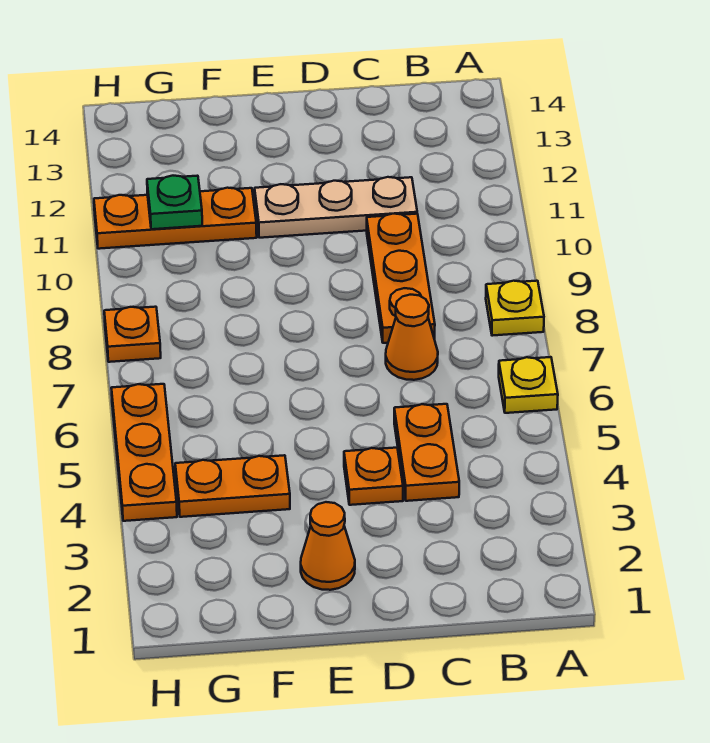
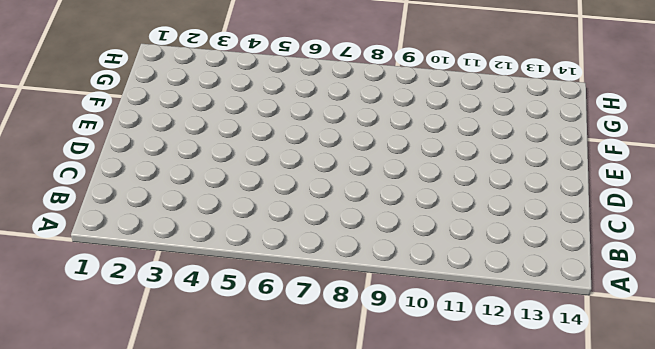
none -> yellow plate A6 level 1
none -> yellow plate A8 level 1
none -> orange plate C4:C5 level 1

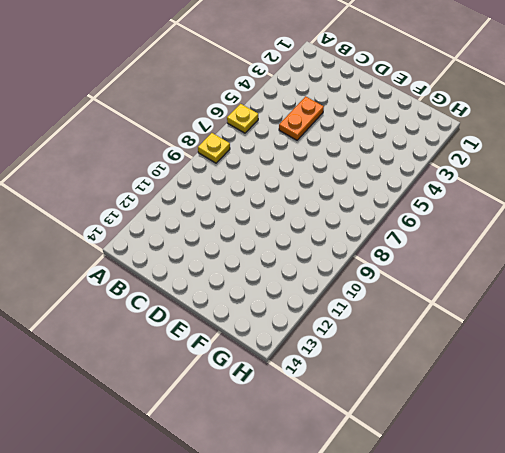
none -> orange cone C7 level 1
none -> orange plate C8:C10 level 1
none -> tan plate C11:E11 level 1

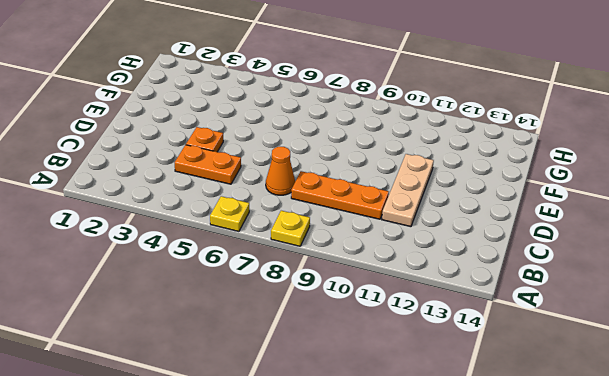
none -> orange cone E2 level 1
none -> orange plate F4:G4 level 1
none -> orange plate F11:H11 level 1

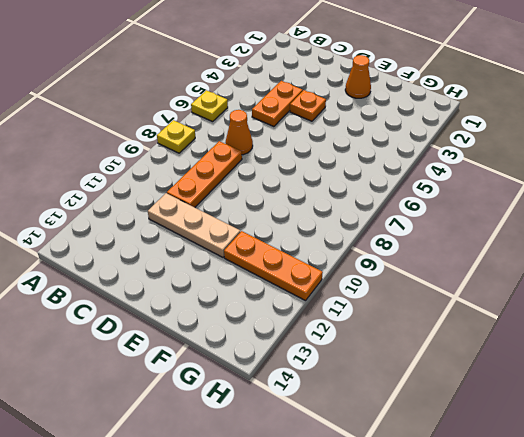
none -> orange plate F4:G4 level 1
none -> orange plate H4:H6 level 1
none -> orange plate H8 level 1

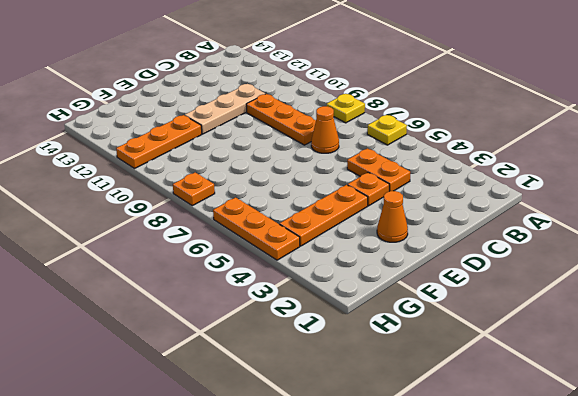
orange plate E4:G4 level 1 -> orange plate F4:G4 level 1
none -> green plate G11 level 2

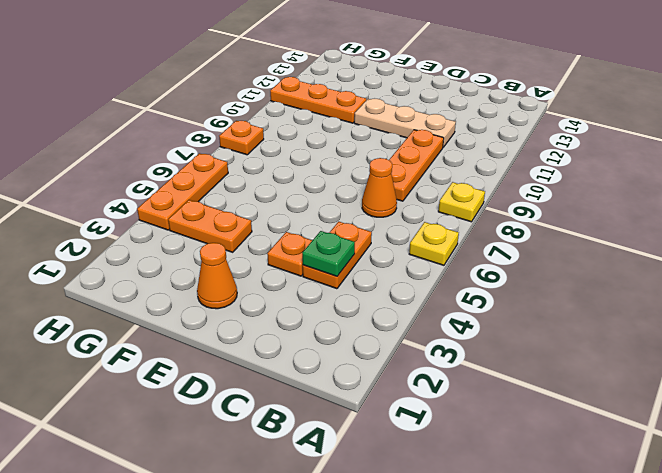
green plate C4 level 2 -> green plate G11 level 2

